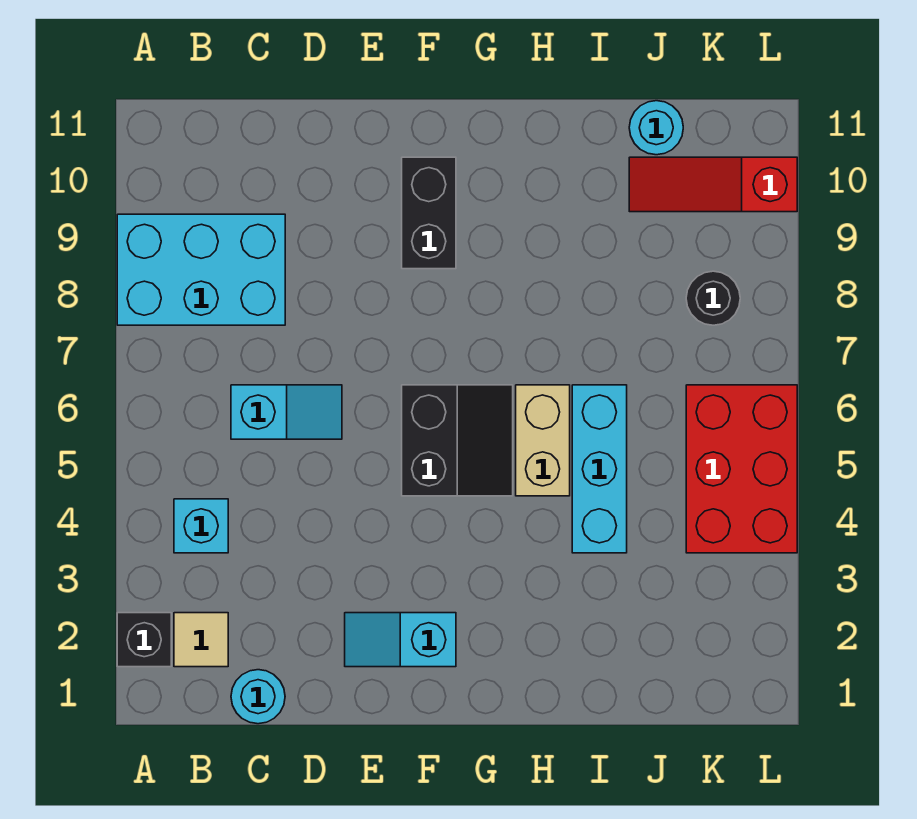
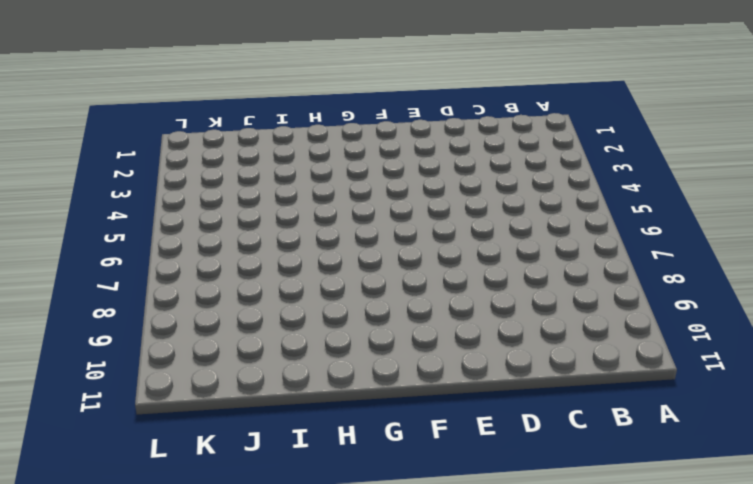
none -> black brick A2 level 1
none -> cyan brick A8:C9 level 1
none -> tan tile B2 level 1

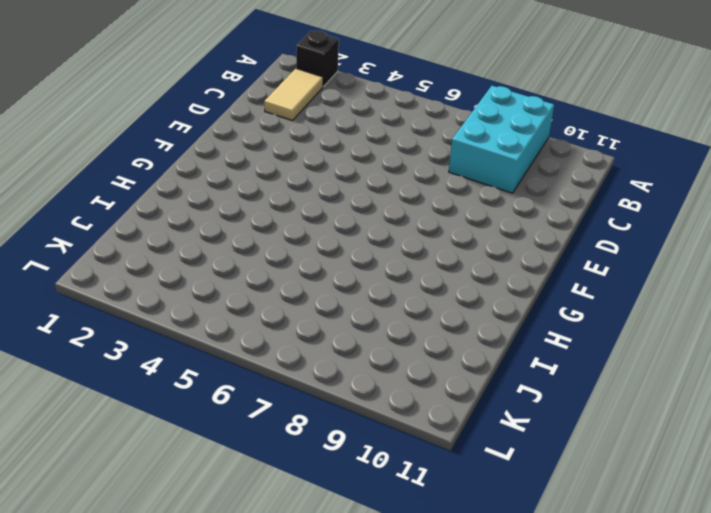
tan tile B2:C2 level 1 -> tan tile B2 level 1
none -> cyan brick B4 level 1
none -> cyan round brick C1 level 1
none -> cyan slope C6:D6 level 1 top C

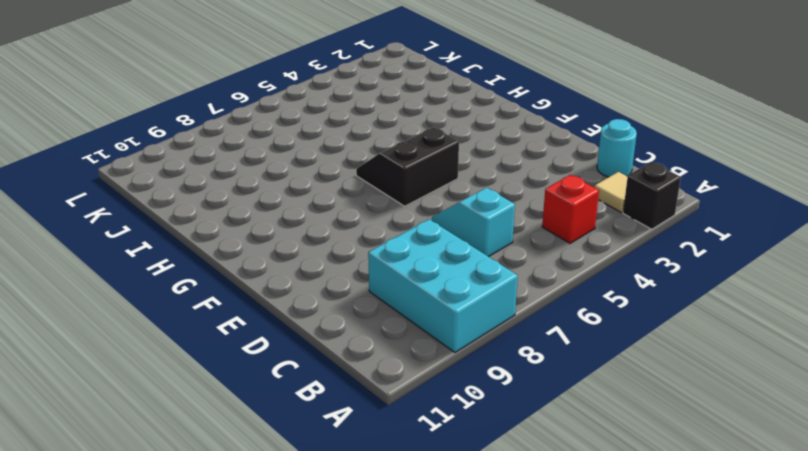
red brick B4 level 1 -> cyan brick B4 level 1
none -> cyan slope E2:F2 level 1 top F
none -> black brick F9:F10 level 1
none -> tan brick H5:H6 level 1

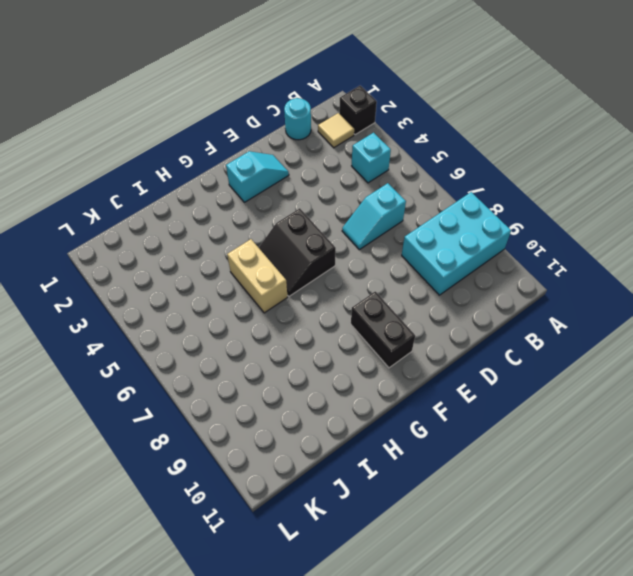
none -> cyan brick I4:I6 level 1
none -> red slope J10:L10 level 1 top L
none -> cyan round brick J11 level 1

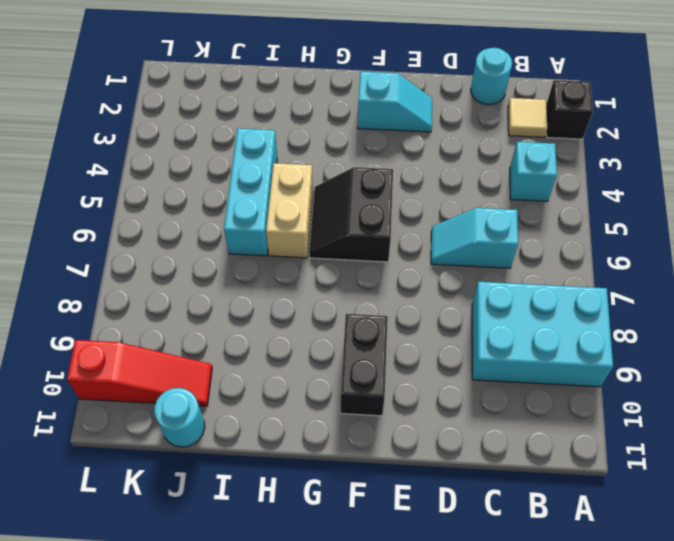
none -> red brick K4:L6 level 1
none -> black round brick K8 level 1

